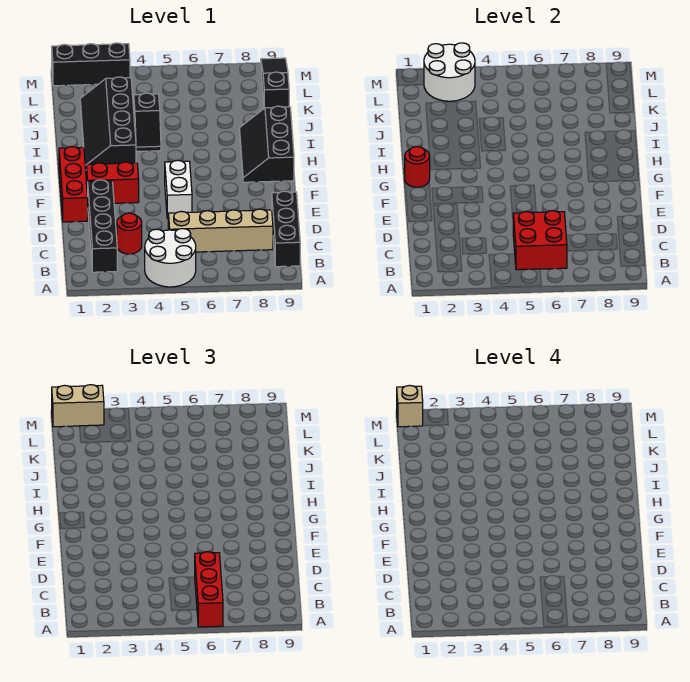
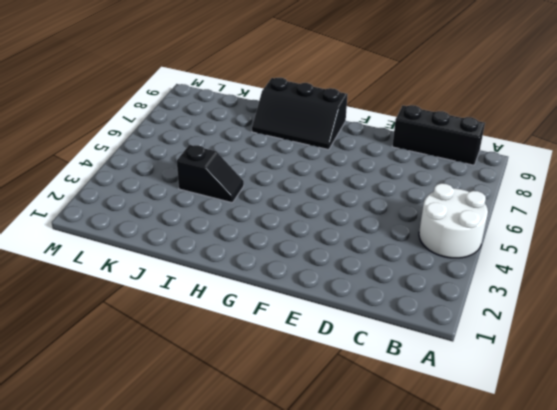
none -> black brick B2:E2 level 1
none -> red round brick C3 level 1
none -> tan brick C5:C8 level 1

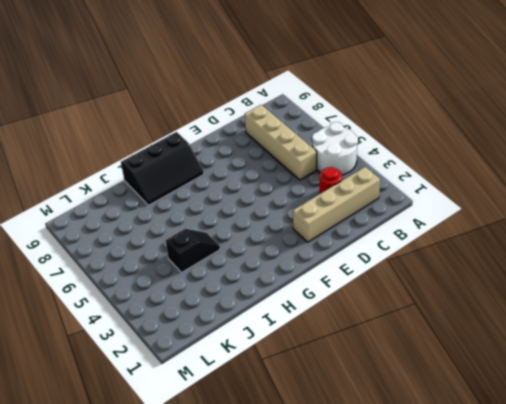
tan brick B2:E2 level 1 -> black brick B2:E2 level 1
none -> black brick B9:D9 level 1
none -> red brick E1:G1 level 1
none -> white brick E5:F5 level 1

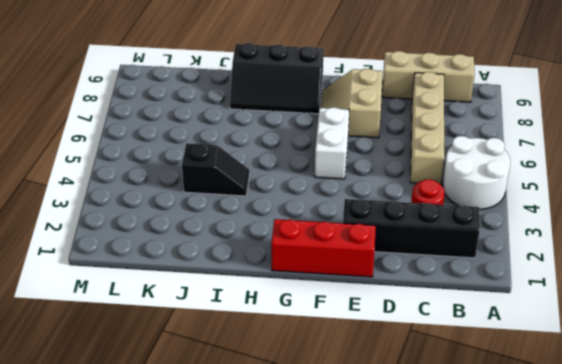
tan brick B9:D9 level 1 -> black brick B9:D9 level 1
tan slope E7:F8 level 1 top E -> none
white brick F5:F6 level 1 -> white brick E5:F5 level 1
none -> red brick F2:F3 level 1
none -> black slope H2:K3 level 1 top 3
none -> black slope K9:M9 level 1 top K

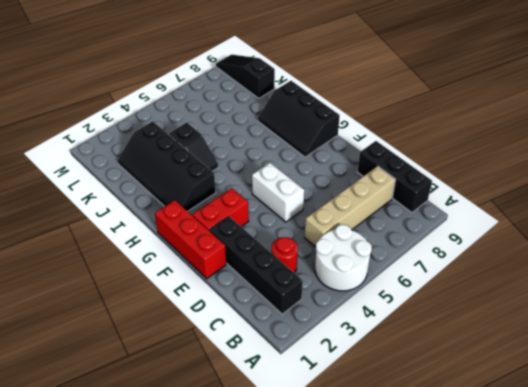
none -> black brick M1:M3 level 1
none -> red brick B5:C6 level 2
none -> red round brick G1 level 2

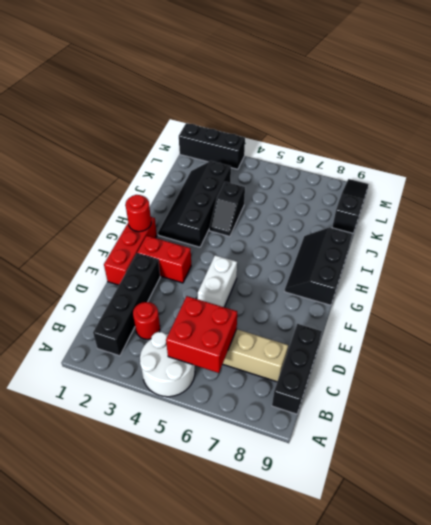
none -> white round brick L2:M3 level 2
none -> red brick A6:C6 level 3
none -> tan brick M1:M2 level 3

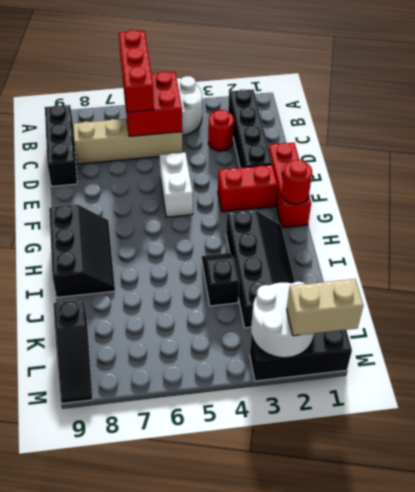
none -> tan brick M1 level 4

